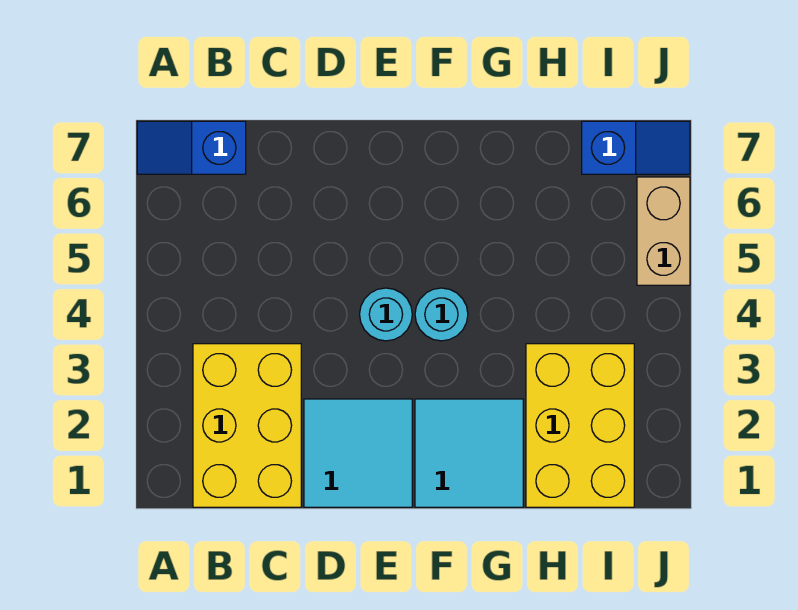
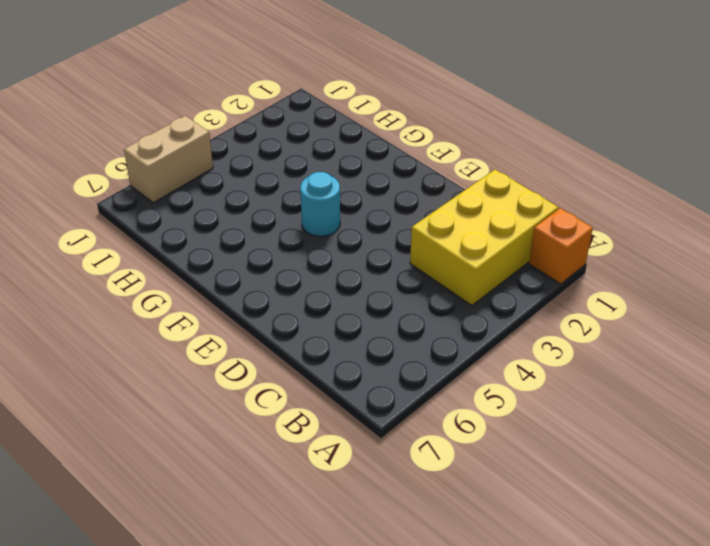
orange brick A1 level 1 -> none
none -> blue slope A7:B7 level 1 top B
none -> cyan tile D1:E2 level 1

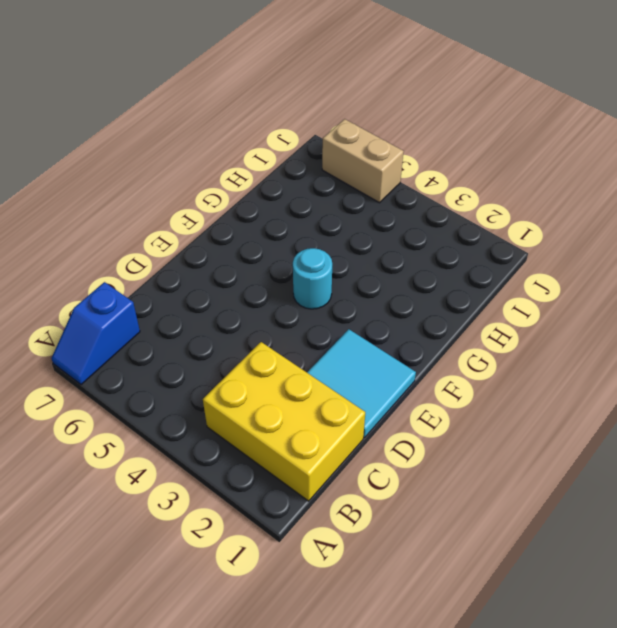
none -> cyan round brick E4 level 1
none -> cyan tile F1:G2 level 1

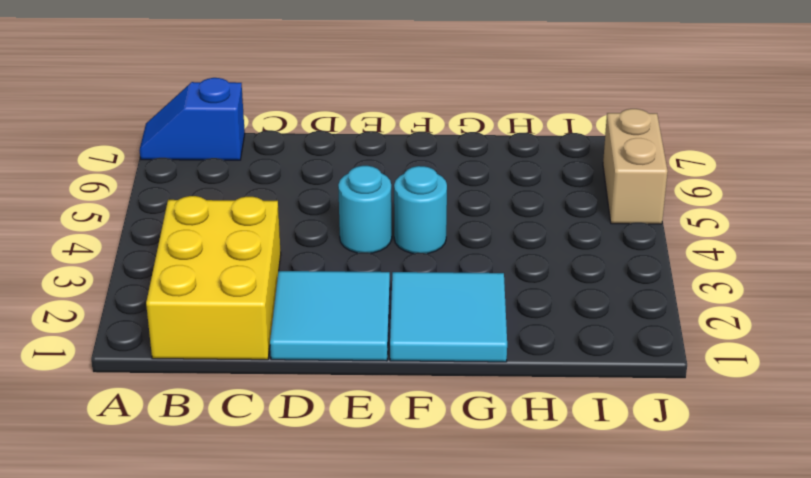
none -> yellow brick H1:I3 level 1
none -> blue slope I7:J7 level 1 top I

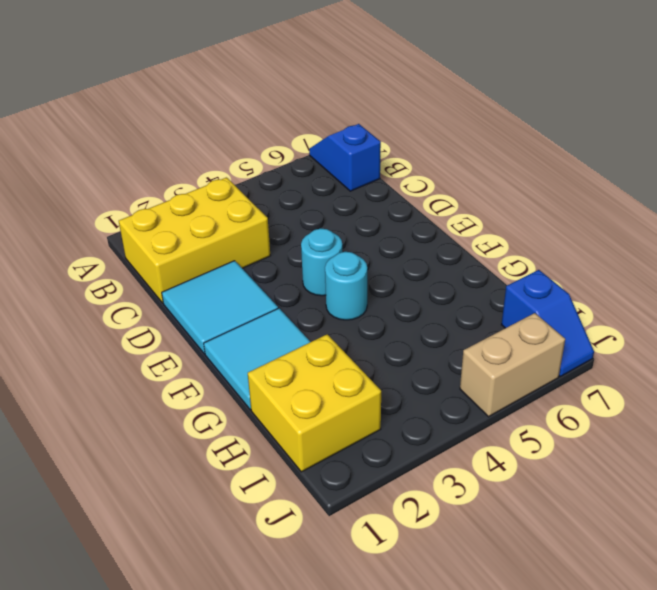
yellow brick H1:I2 level 1 -> yellow brick H1:I3 level 1

